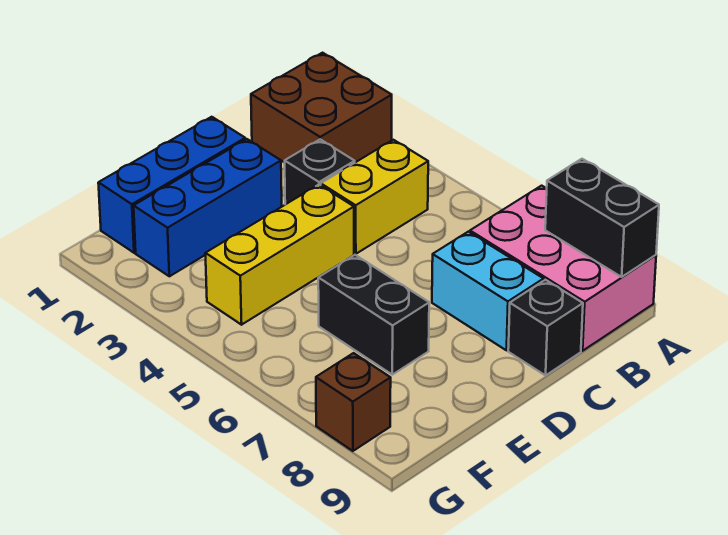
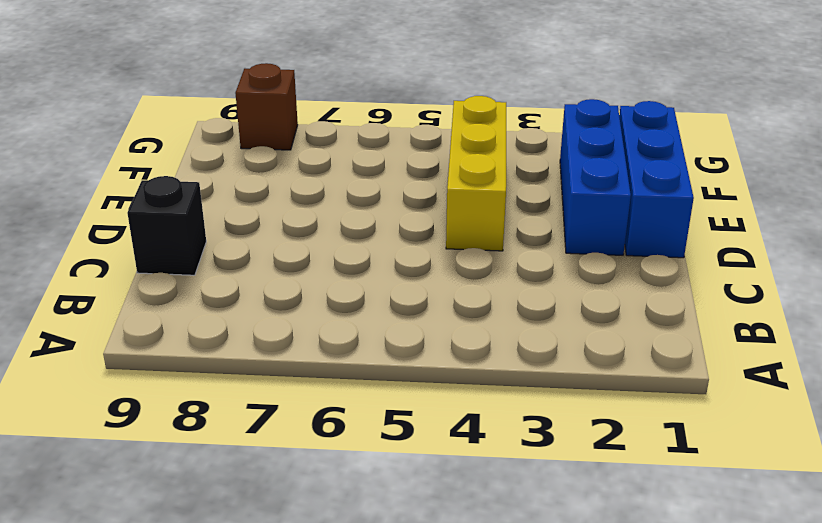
none -> brown brick A1:B2 level 1
none -> pink brick A7:B9 level 1
none -> yellow brick B4:C4 level 1

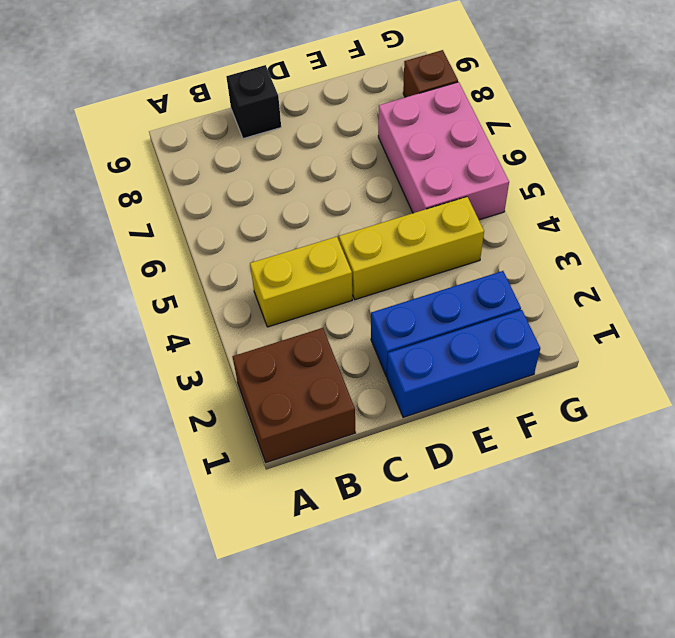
pink brick F5:G7 level 1 -> pink brick A7:B9 level 1
none -> black brick C3 level 1
none -> cyan brick C7:C8 level 1
none -> black brick E6:E7 level 1

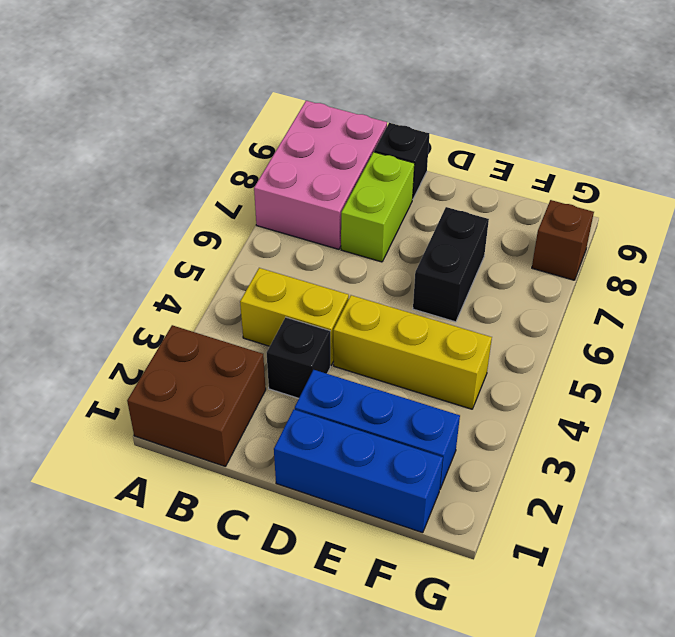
lime brick C7:C8 level 1 -> cyan brick C7:C8 level 1
none -> black brick A8:A9 level 2

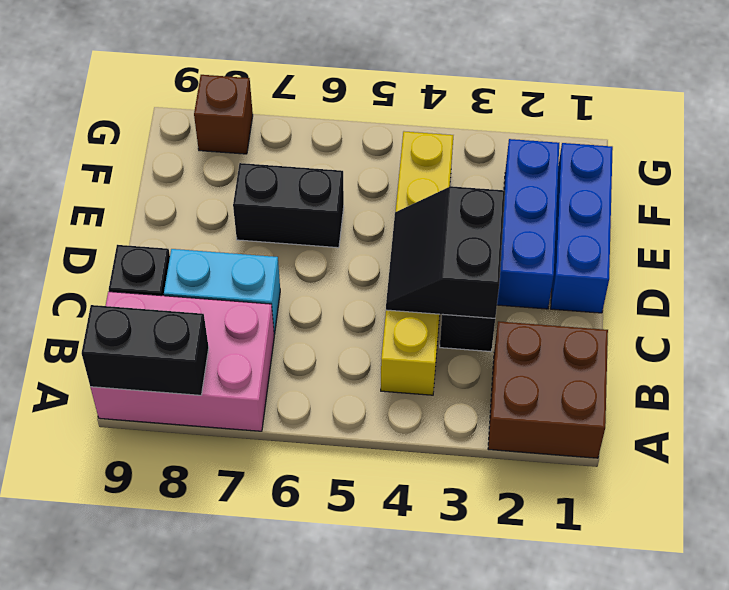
black slope C3:D4 level 2 top 3 -> none

